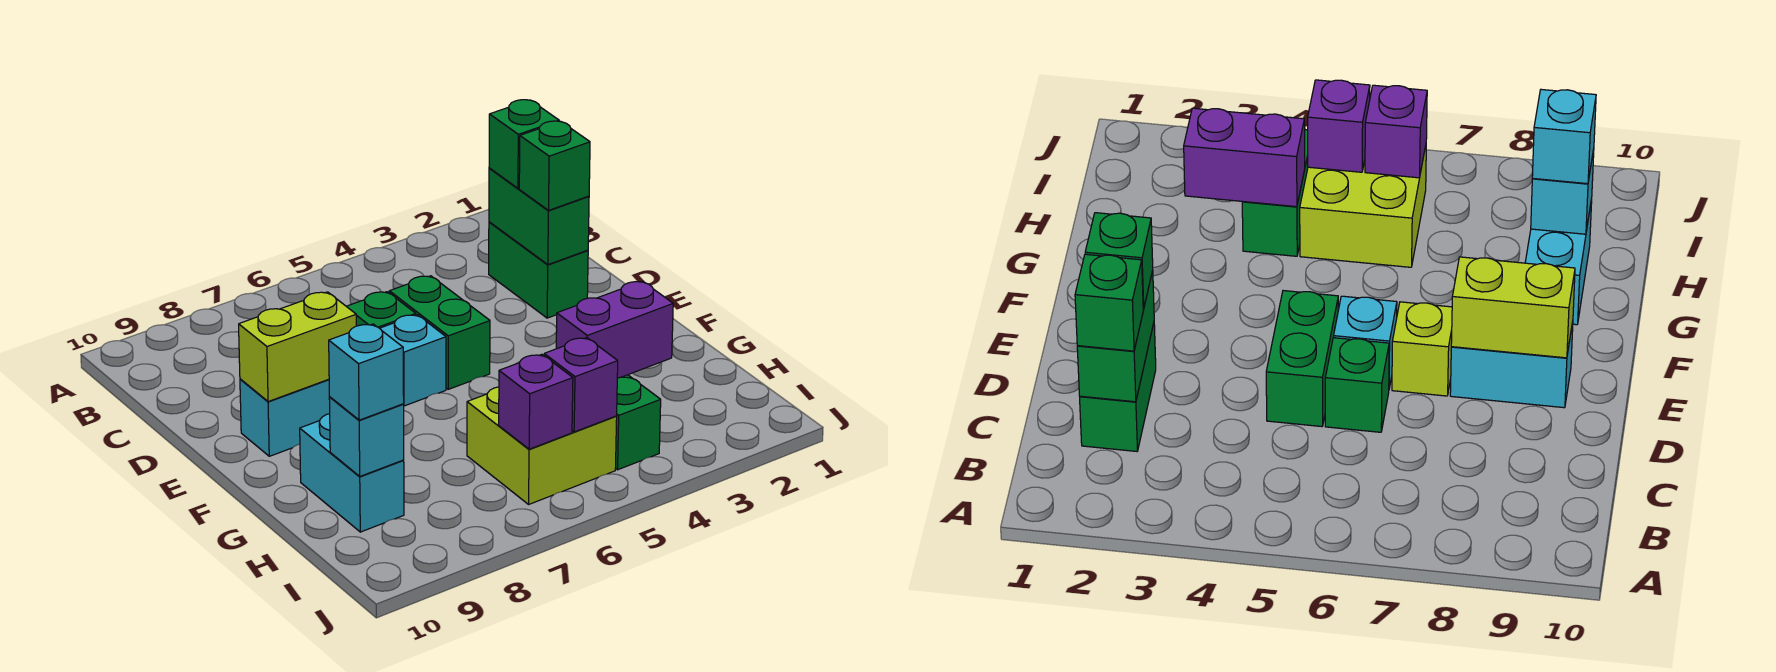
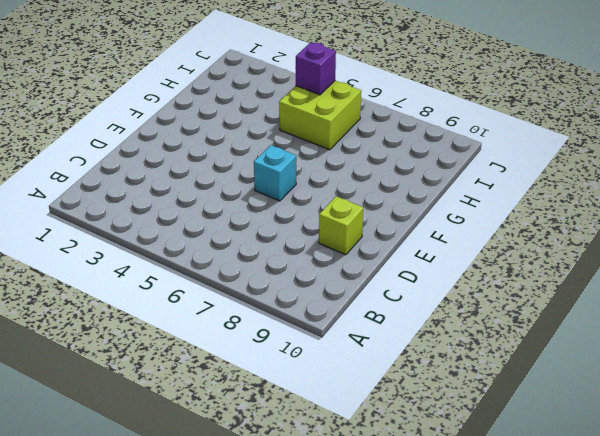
lime brick D9 level 1 -> lime brick E7 level 1
none -> green brick C2:D2 level 1
none -> green brick D5:E5 level 1
none -> green brick D6 level 1

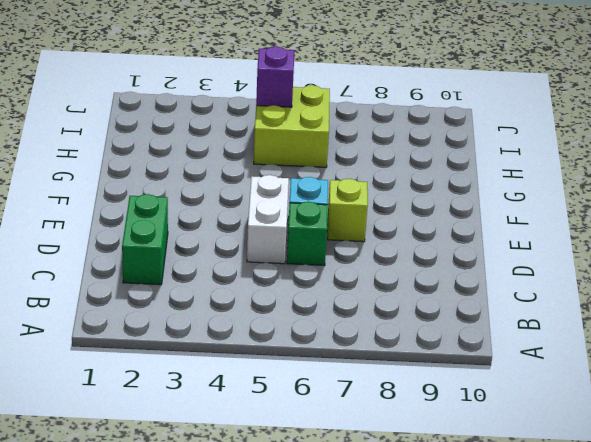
white brick D5:E5 level 1 -> green brick D5:E5 level 1
none -> cyan brick E8:E9 level 1
none -> cyan brick G9:H9 level 1
none -> green brick H4:I4 level 1

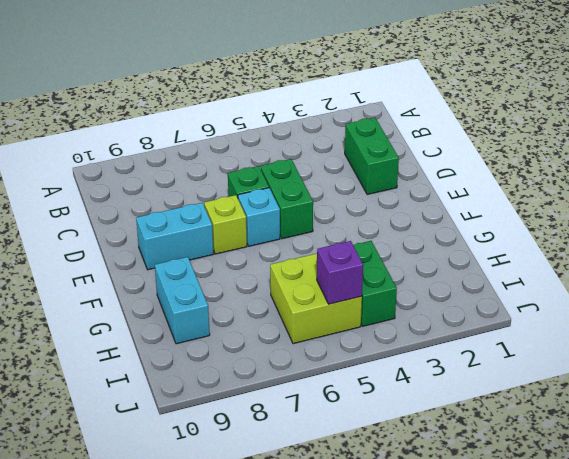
none -> green brick C2:D2 level 2
none -> lime brick E8:E9 level 2
none -> purple brick H3:H4 level 2

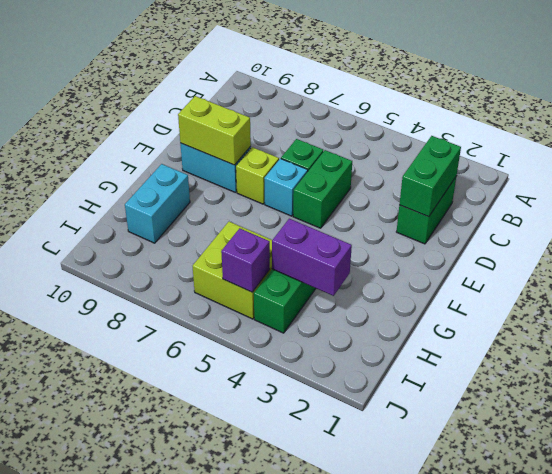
none -> cyan brick H9 level 2
none -> purple brick I6 level 2
none -> green brick C2 level 3

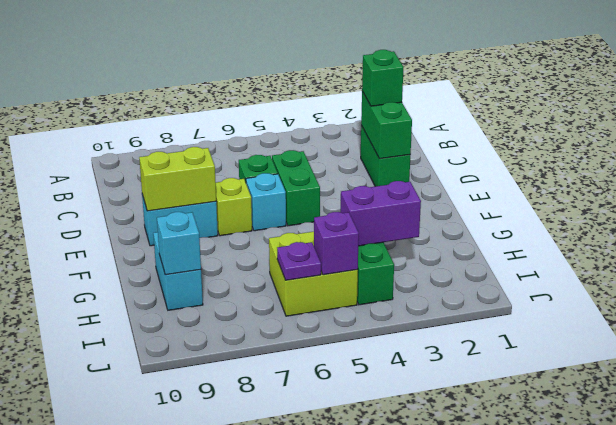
purple plate I6 level 2 -> purple brick I6 level 2
none -> green brick D2 level 3
none -> cyan brick H9 level 3

